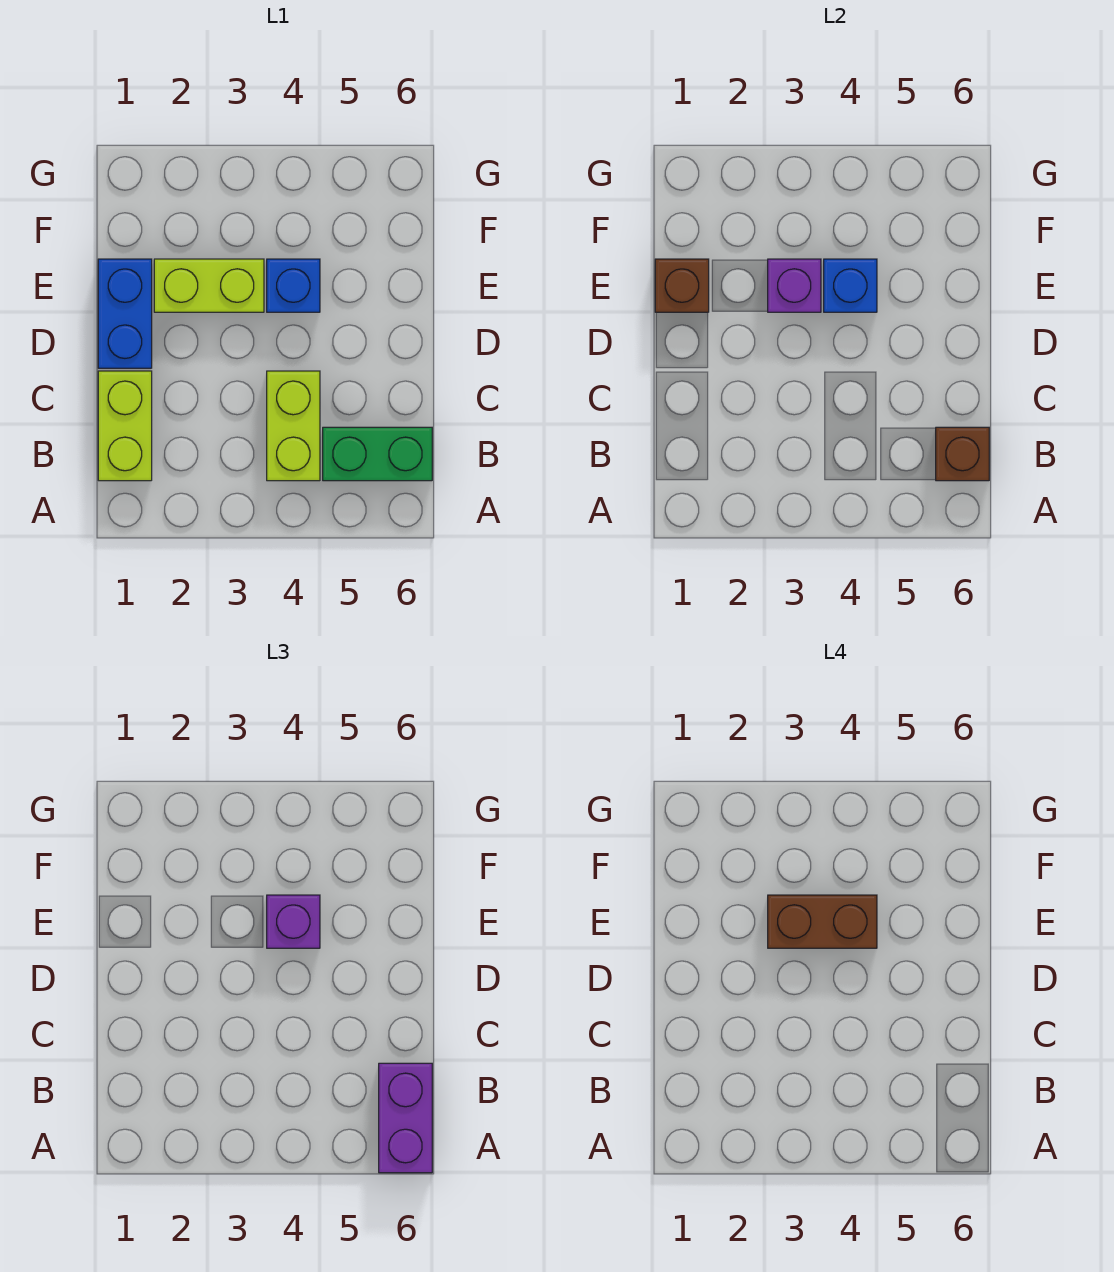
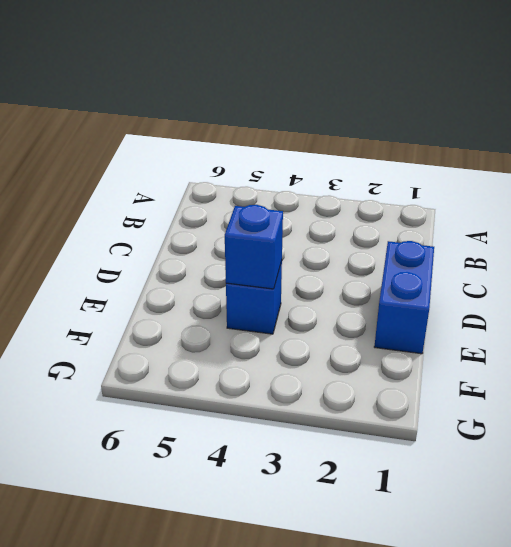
none -> lime brick B1:C1 level 1
none -> lime brick B4:C4 level 1
none -> green brick B5:B6 level 1

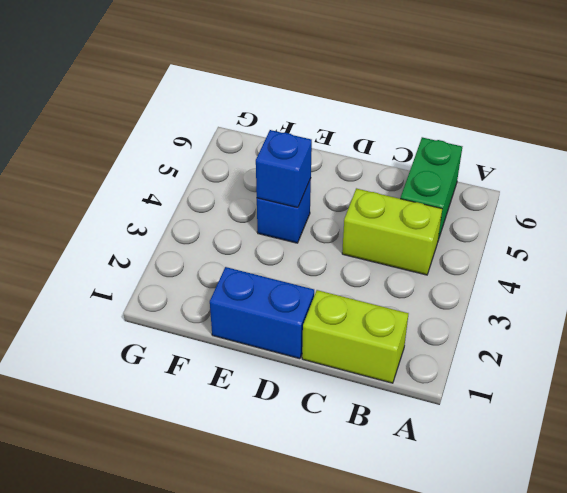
none -> lime brick E2:E3 level 1
none -> brown brick B6 level 2
none -> brown brick E1 level 2

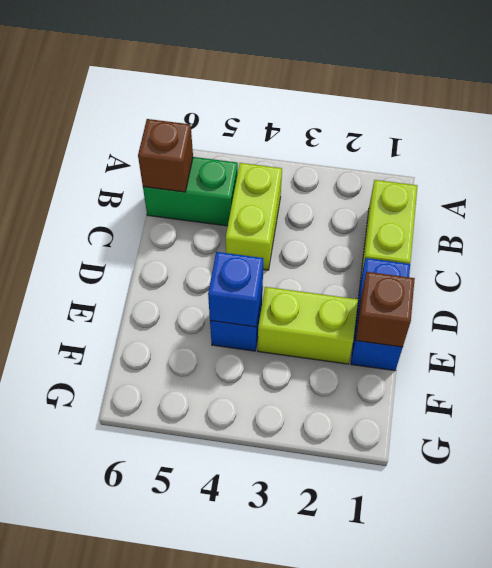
none -> purple brick E3 level 2
none -> purple brick A6:B6 level 3
none -> purple brick E4 level 3

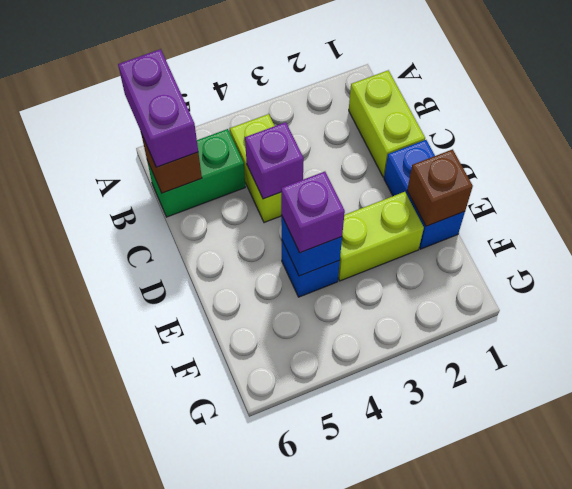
purple brick C4 level 2 -> purple brick E3 level 2
none -> brown brick E3:E4 level 4

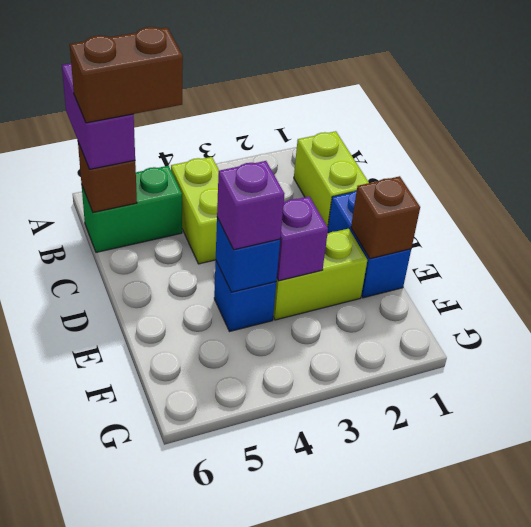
brown brick B5:B6 level 4 -> brown brick E3:E4 level 4

